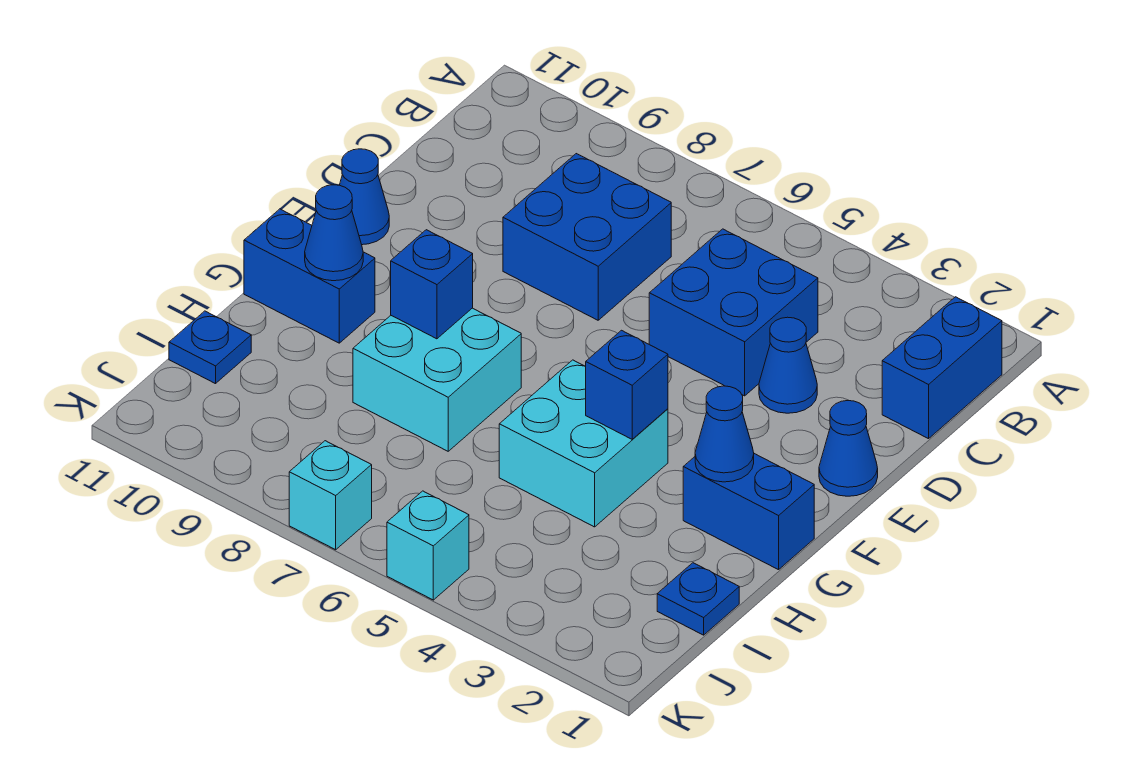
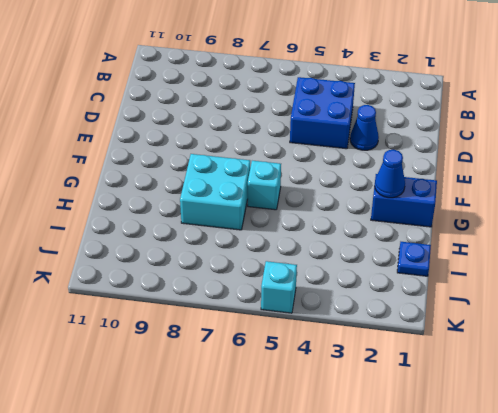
cyan brick G6 level 1 -> cyan brick K7 level 1
none -> blue brick B1:C1 level 1
none -> blue brick C7:D8 level 1
none -> blue cone E1 level 1

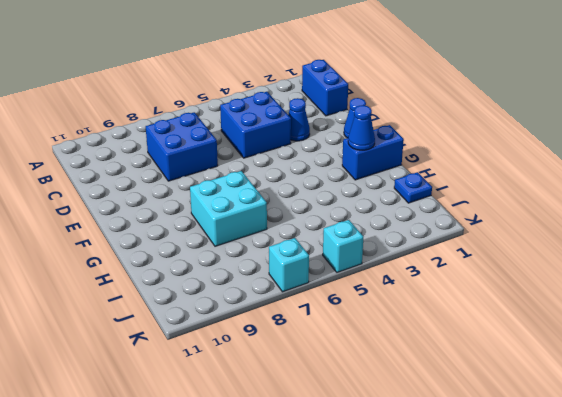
none -> blue cone E11 level 1
none -> cyan brick G4:H5 level 1
none -> blue brick G10:G11 level 1

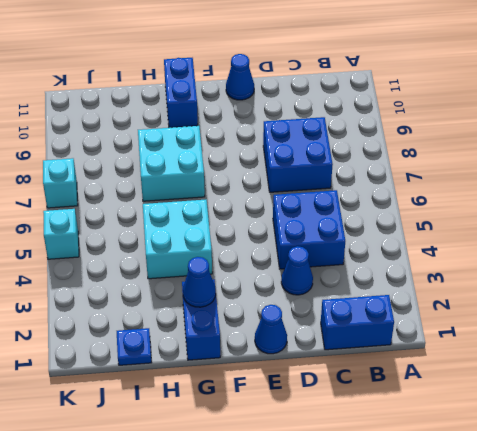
none -> blue plate I11 level 1
none -> blue brick G4 level 2
none -> blue brick G8 level 2

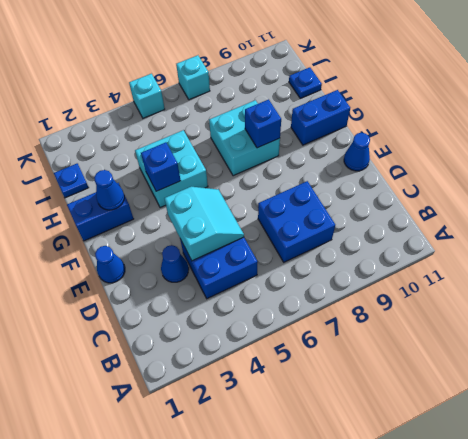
cyan slope D4:E5 level 2 top 4 -> none
none -> blue brick B1:C1 level 1
none -> blue cone G10 level 2

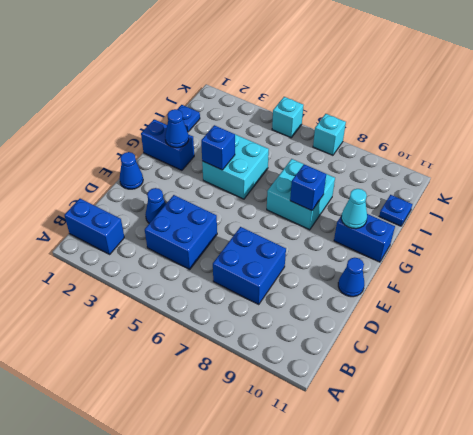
blue brick B1:B2 level 1 -> blue brick B1:C1 level 1
cyan cone G10 level 2 -> blue cone G10 level 2

